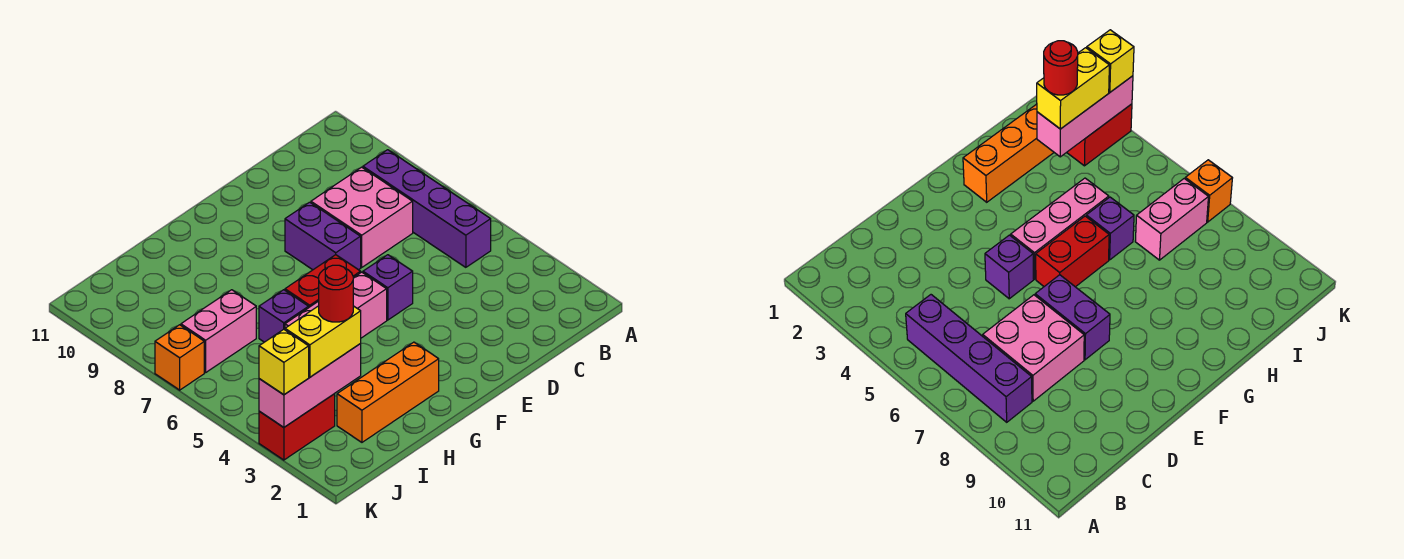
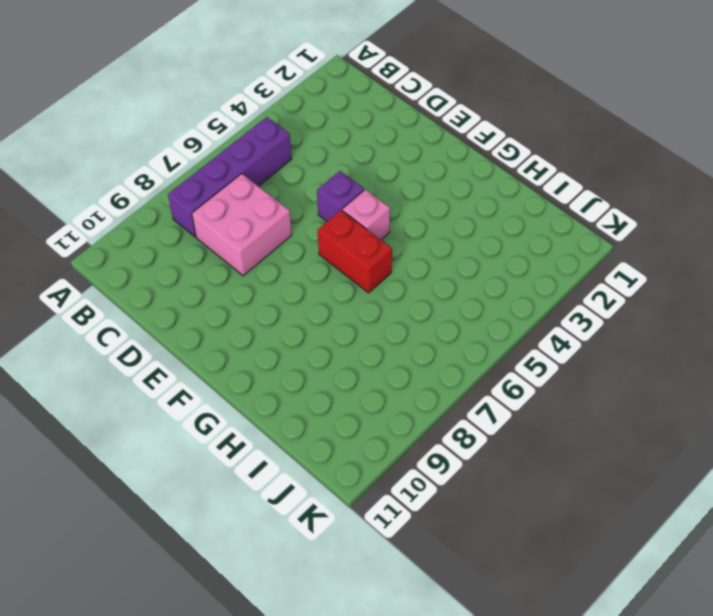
pink brick F5 level 1 -> pink brick F5:H5 level 1
none -> purple brick E7:E8 level 1
none -> orange brick G2:I2 level 1
none -> purple brick H6 level 1

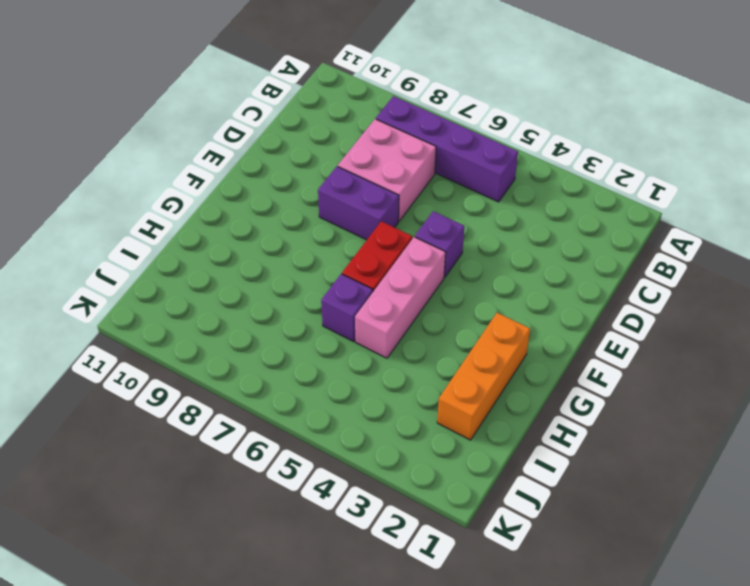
none -> pink brick I7:J7 level 1
none -> red brick J3:K3 level 1
none -> orange brick K7 level 1

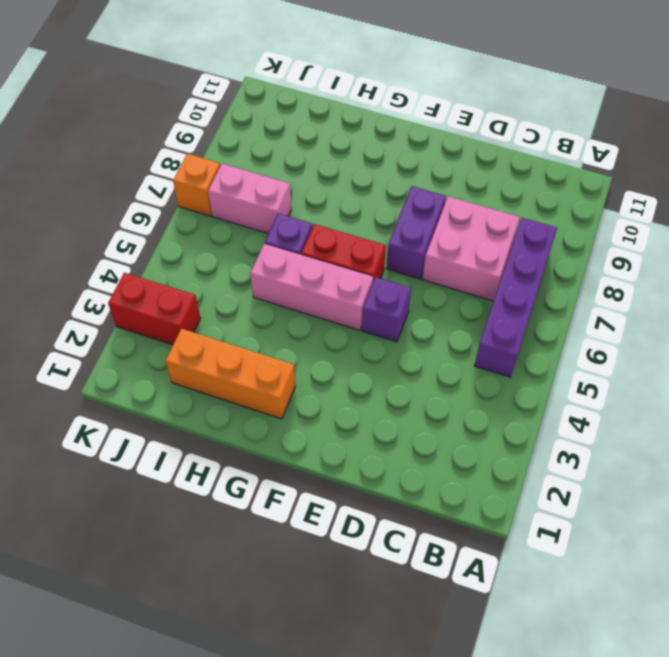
none -> pink brick I3:K3 level 2
none -> yellow brick I3:J3 level 3
none -> yellow brick K3 level 3

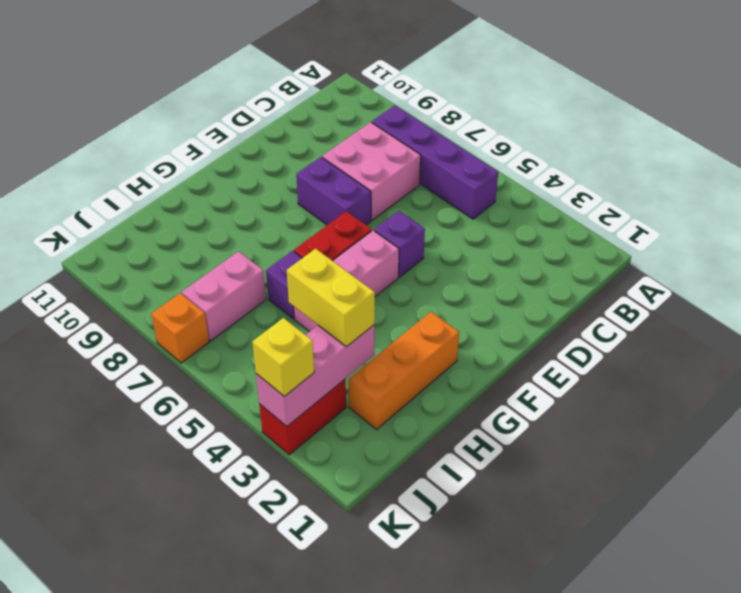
yellow brick I3:I4 level 3 -> yellow brick I3:J3 level 3
none -> red round brick I3 level 4

